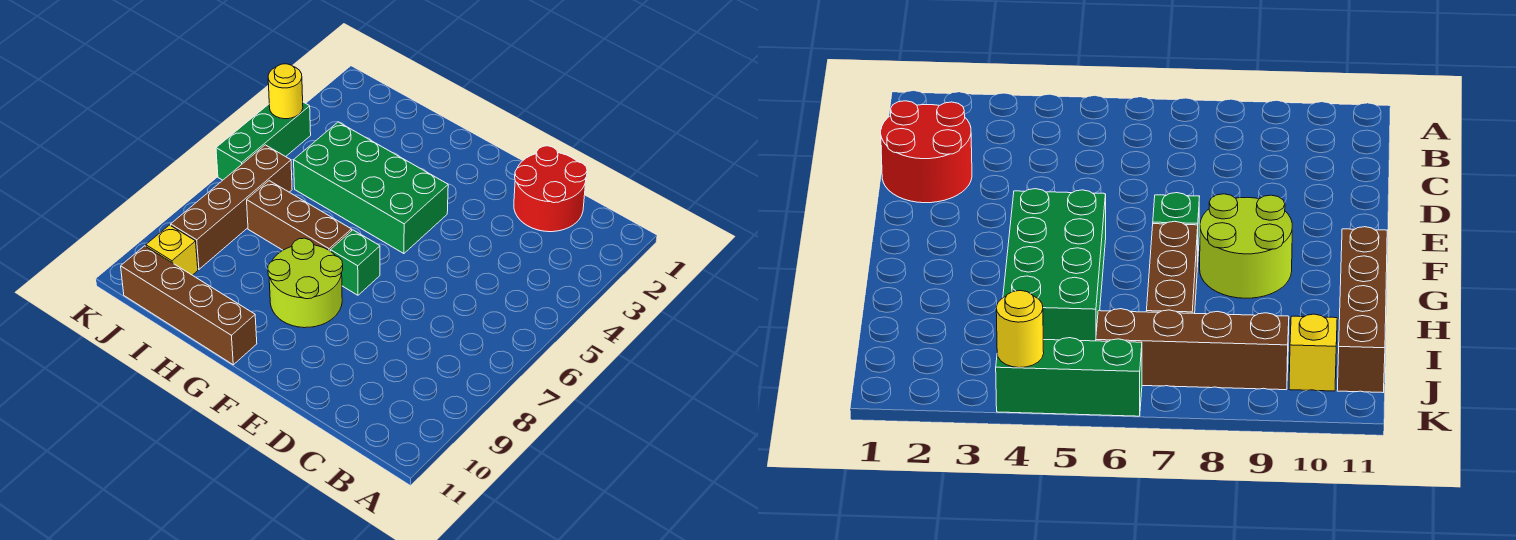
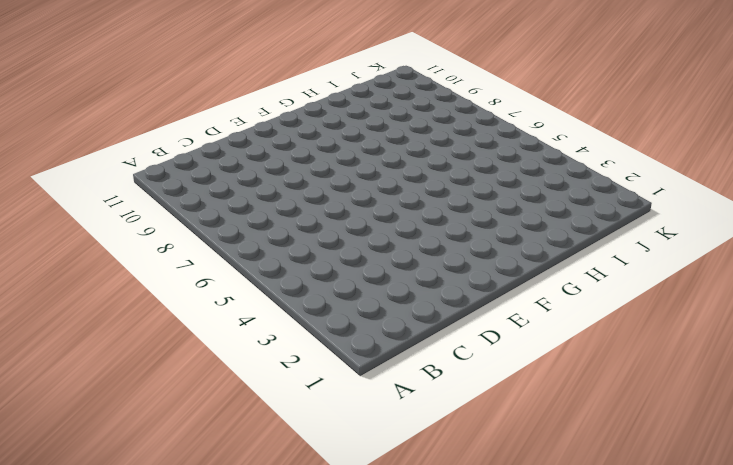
none -> red round brick C1:D2 level 1
none -> green brick F4:I5 level 1

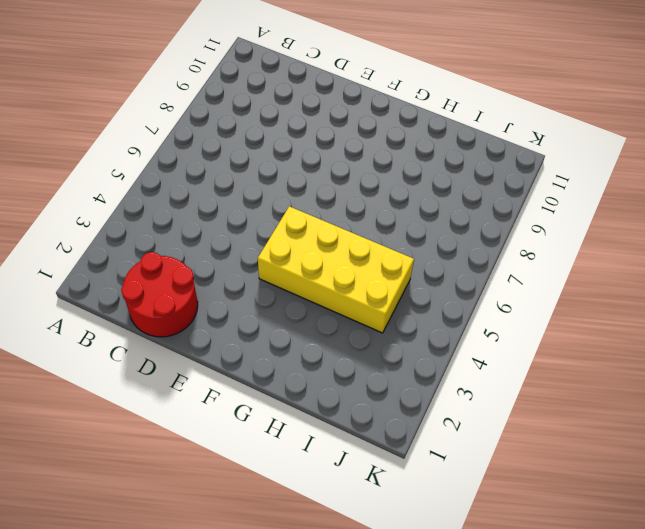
yellow brick F4:I5 level 1 -> green brick F4:I5 level 1
none -> green brick F7 level 1
none -> lime round brick F8:G9 level 1

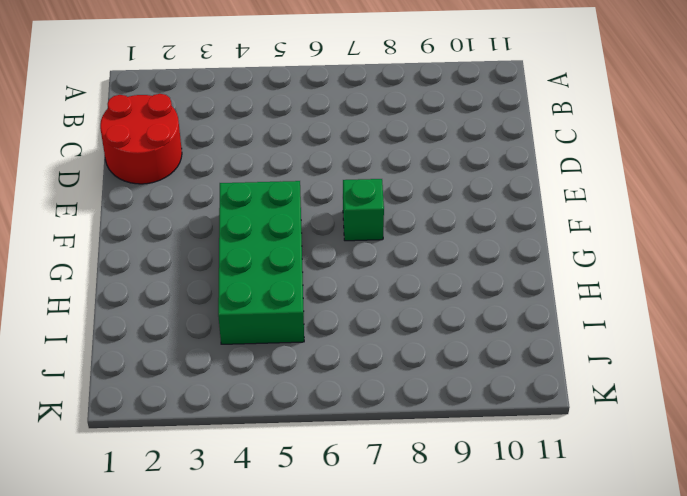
none -> lime round brick F8:G9 level 1
none -> brown brick G7:I7 level 1

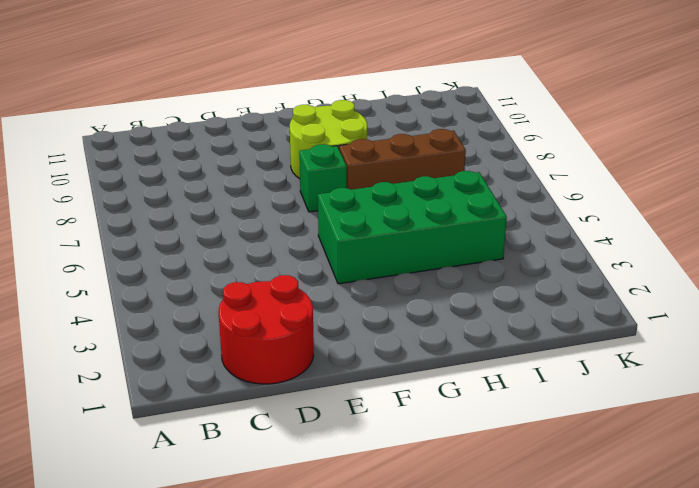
none -> brown brick G11:J11 level 1
none -> brown brick J6:J9 level 1

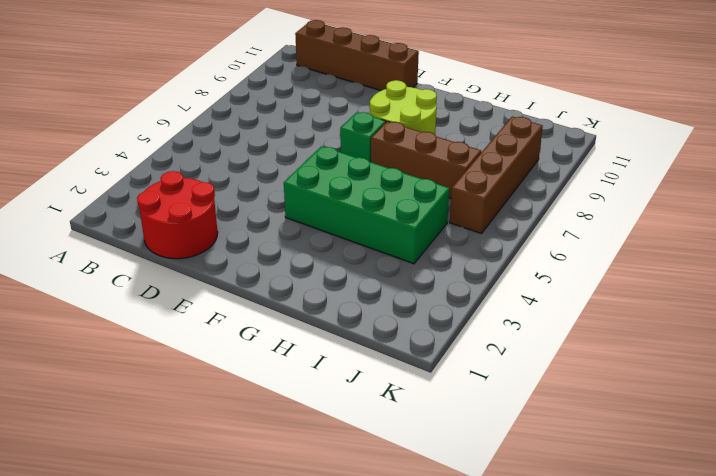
brown brick B11:E11 level 1 -> brown brick G11:J11 level 1
none -> yellow brick J10 level 1
none -> green brick K4:K6 level 1

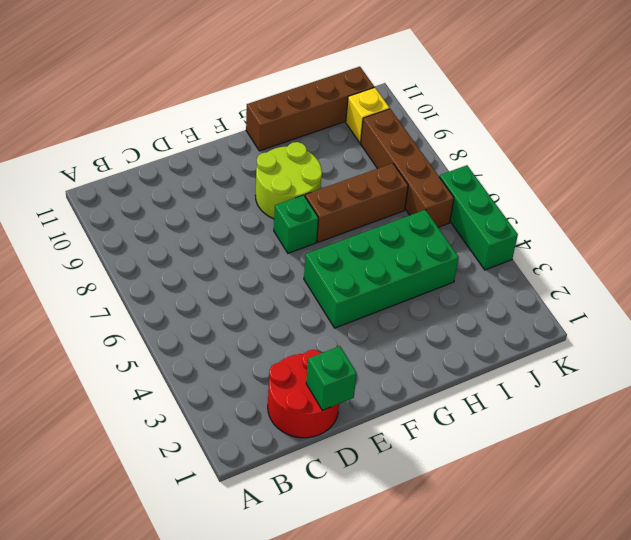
green brick D1 level 2 -> none
none -> yellow round brick K4 level 2

